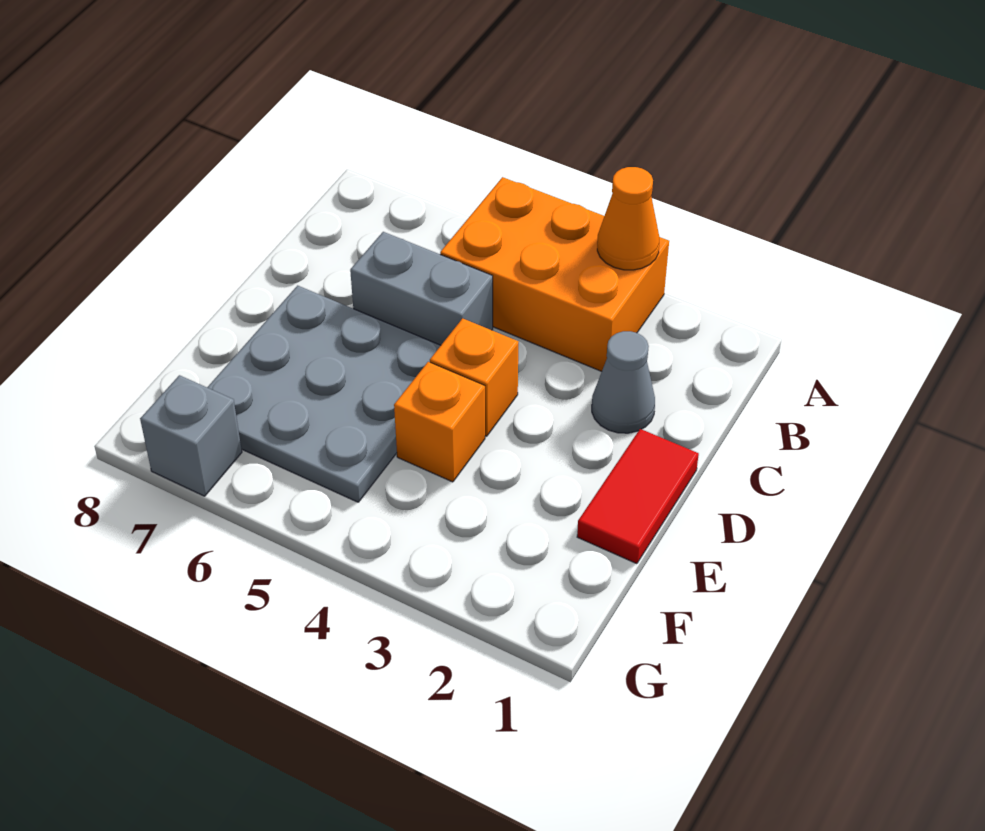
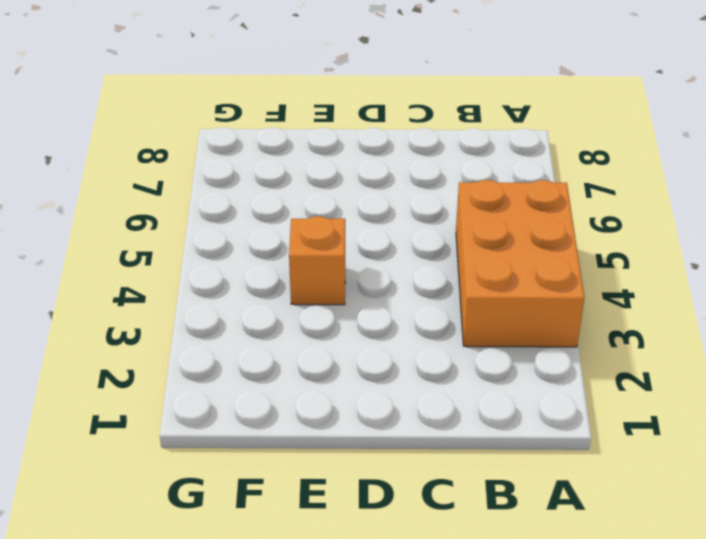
none -> grey cone C2 level 1
none -> grey brick C5:C6 level 1

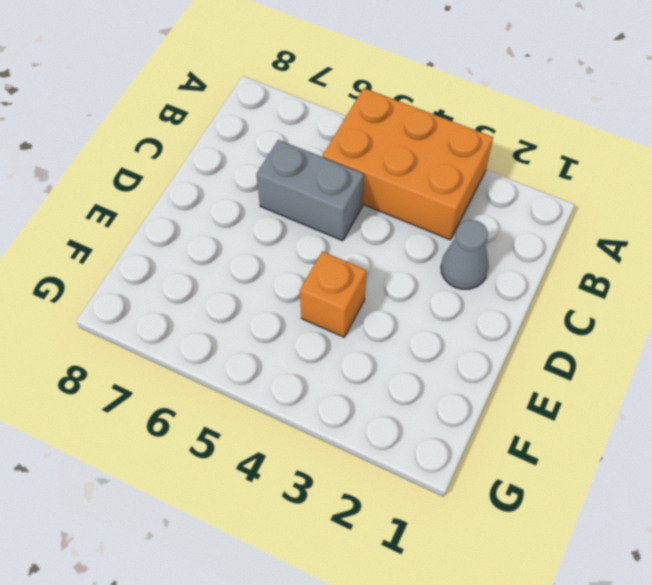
none -> red tile D1:E1 level 1
none -> orange brick D4 level 1

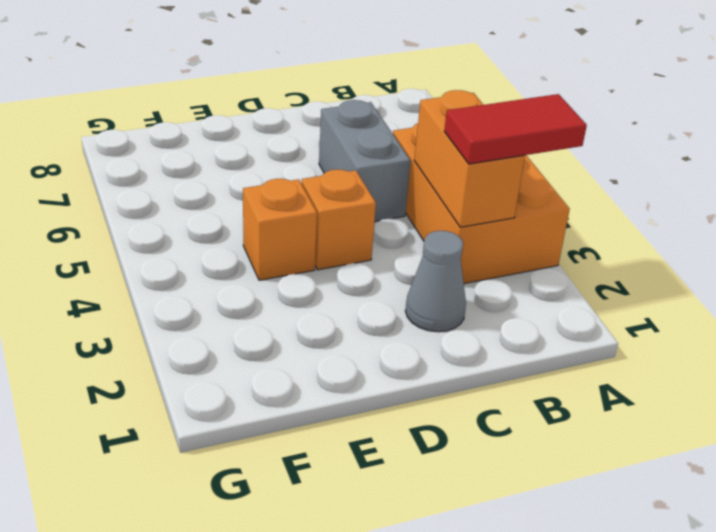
red tile A3:B3 level 3 -> red tile D1:E1 level 1
orange brick B3:B4 level 2 -> none
none -> grey plate D5:F7 level 1
none -> grey brick G7 level 1

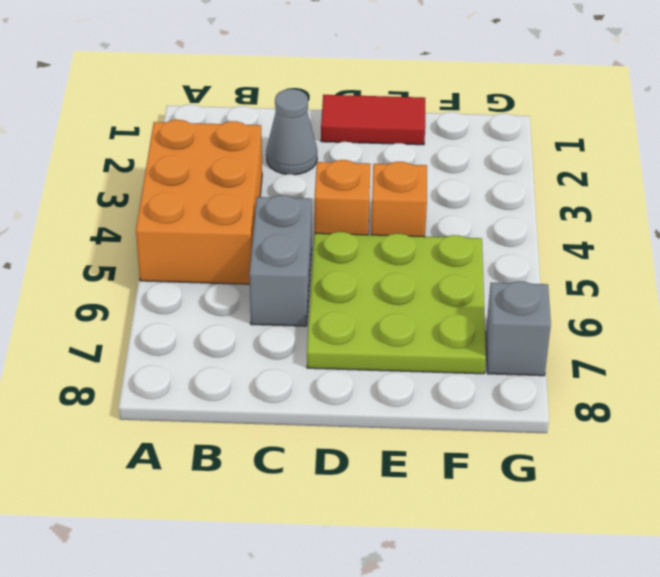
lime plate D5:F7 level 1 -> grey plate D5:F7 level 1
none -> orange cone A3 level 2

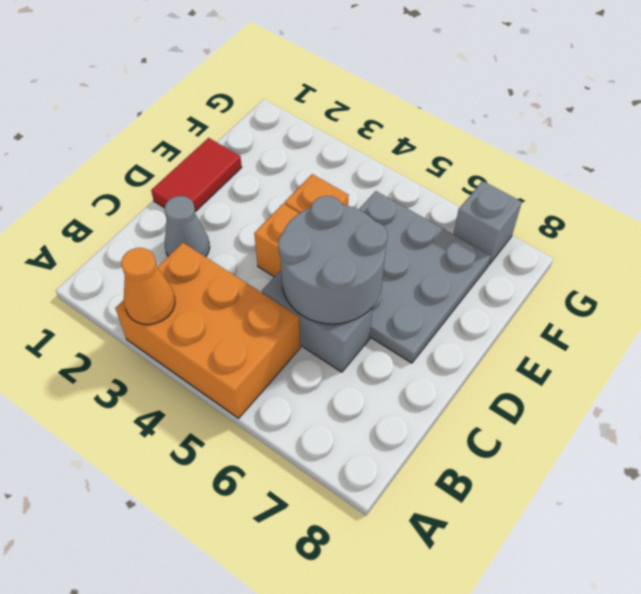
grey round brick C5:D6 level 2 -> none

